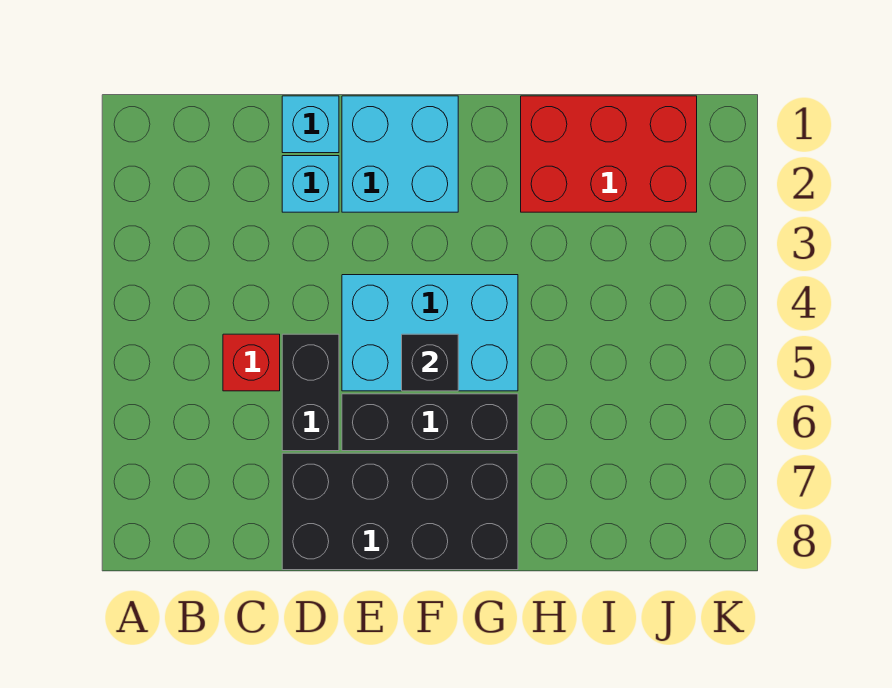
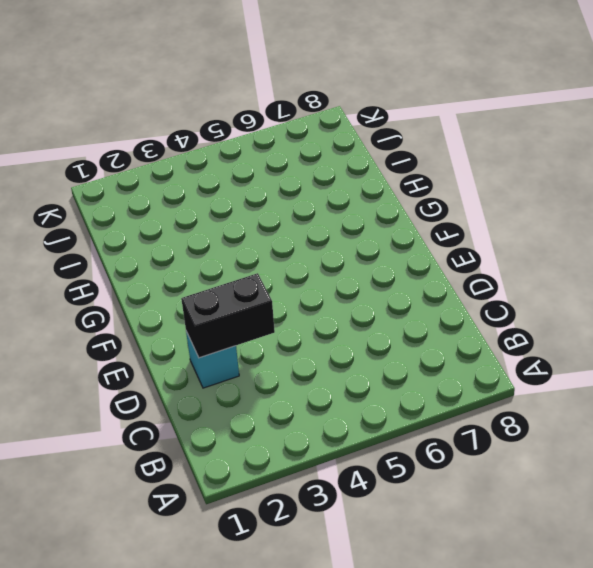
black brick D2:D3 level 2 -> black brick D5:D6 level 1
none -> red brick C5 level 1
none -> cyan brick D1 level 1

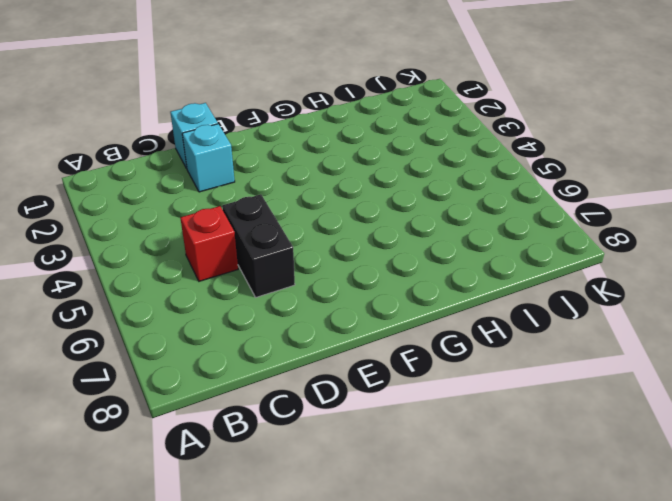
none -> black brick D7:G8 level 1
none -> cyan brick E1:F2 level 1

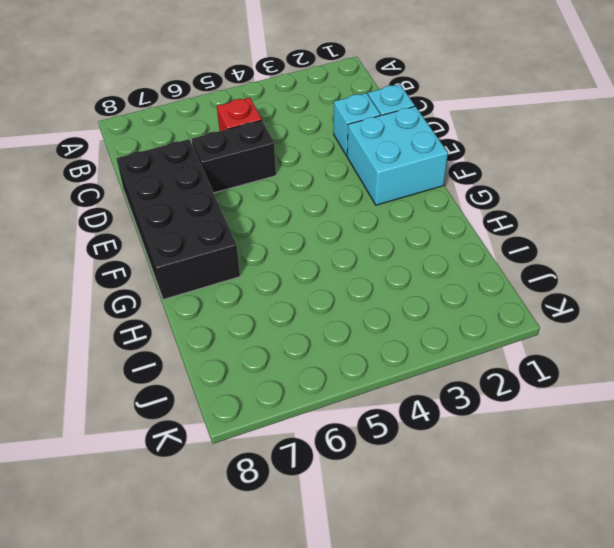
none -> cyan brick E4:G5 level 1
none -> black brick E6:G6 level 1

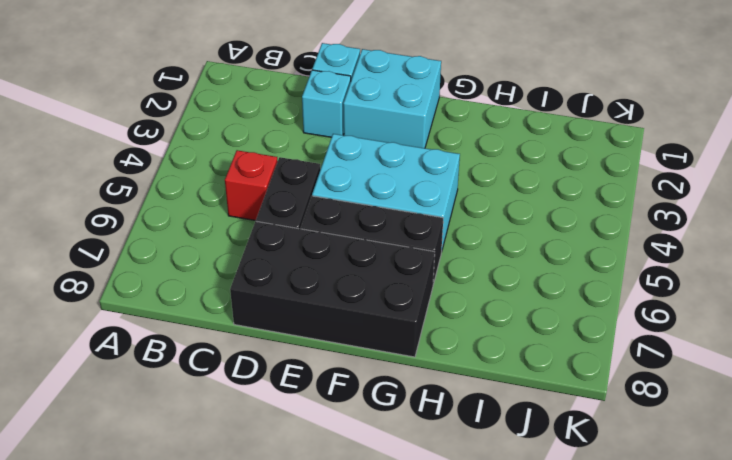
none -> red brick H1:J2 level 1
none -> black brick F5 level 2

